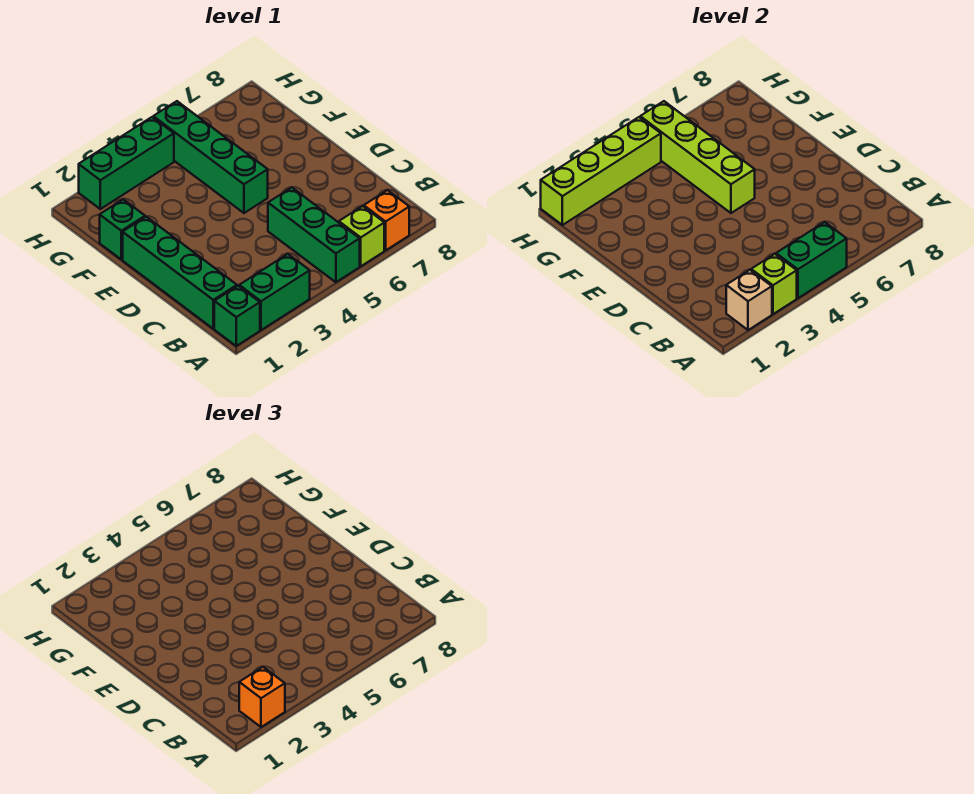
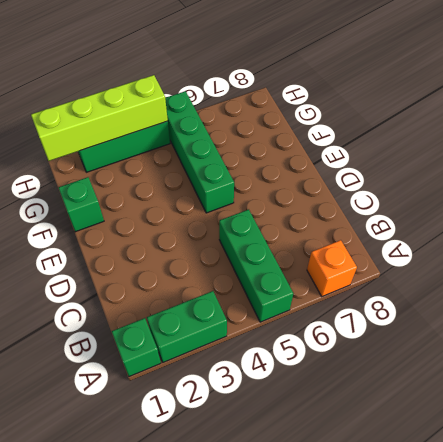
none -> lime brick A6 level 1
none -> green brick B1:E1 level 1
none -> tan brick A2 level 2

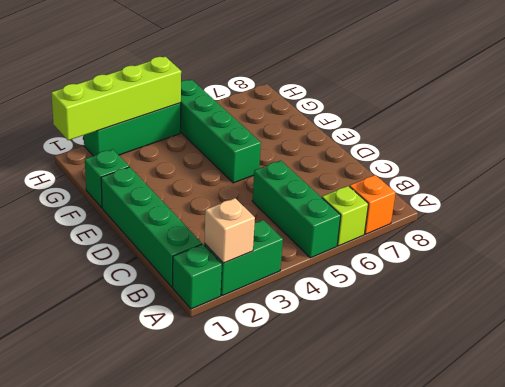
none -> lime brick A3 level 2
none -> green brick A4:A5 level 2
none -> lime brick E5:H5 level 2

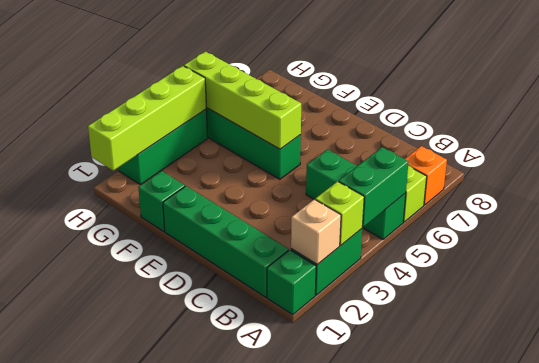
none -> orange brick A2 level 3

